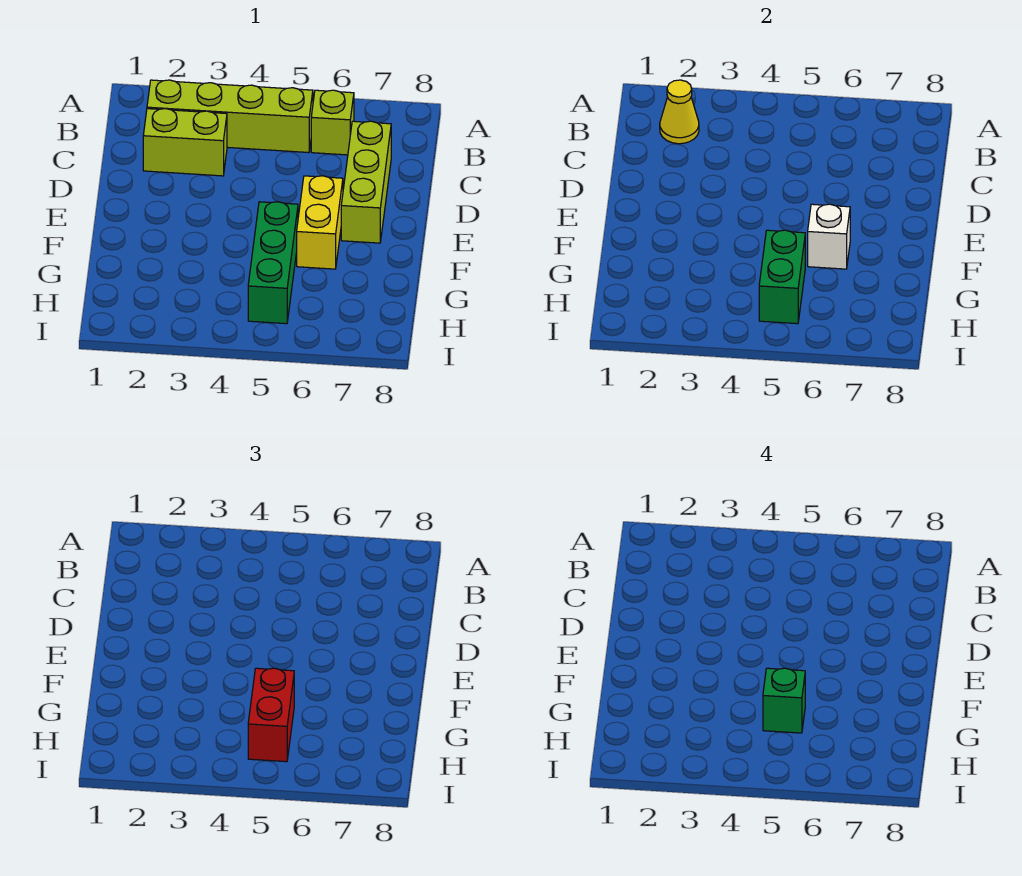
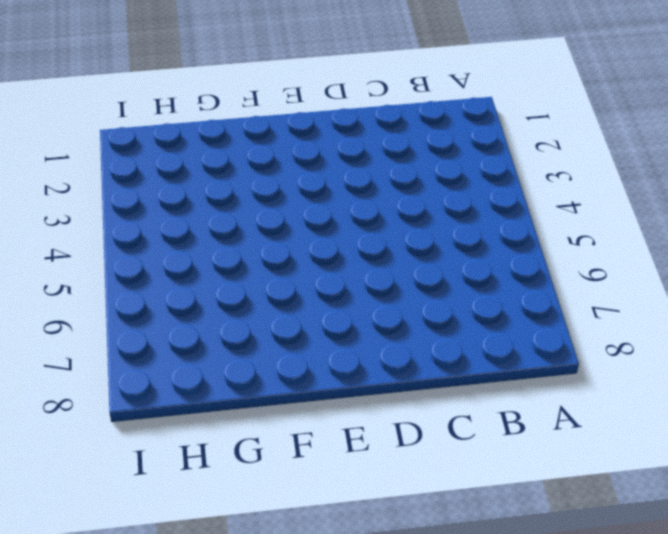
none -> lime brick B2:B5 level 1
none -> lime brick B6 level 1

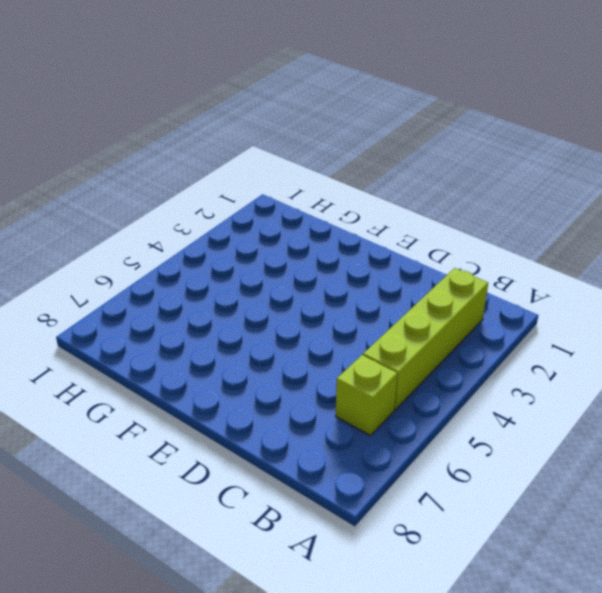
none -> lime brick C2:C3 level 1
none -> lime brick C7:E7 level 1

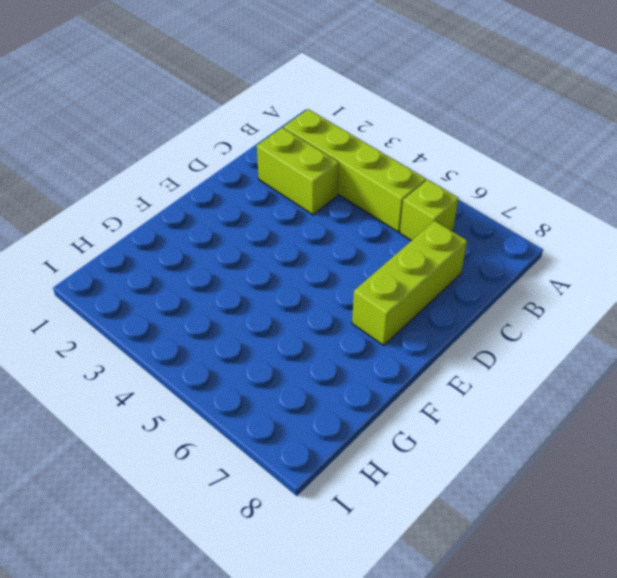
none -> yellow brick E6:F6 level 1
none -> green brick F5:H5 level 1

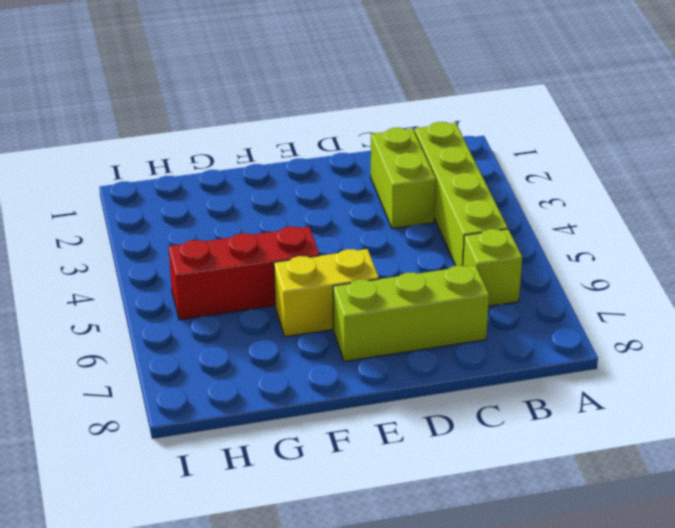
red brick F5:H5 level 1 -> green brick F5:H5 level 1
none -> yellow cone B2 level 2
none -> white brick F6 level 2

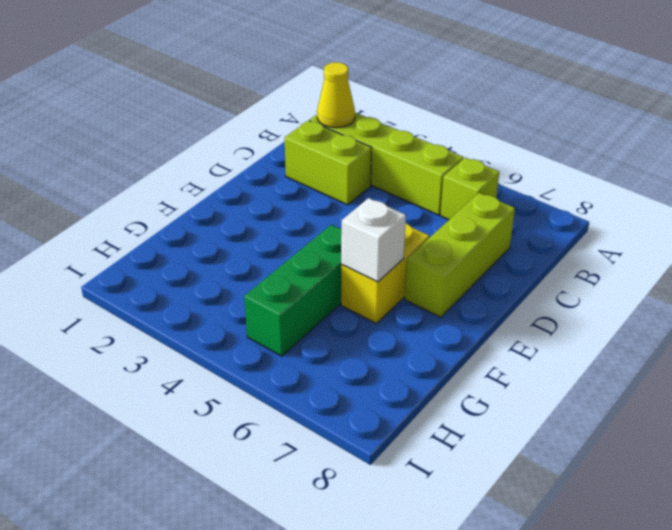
none -> green brick G5:H5 level 2
none -> red brick G5:H5 level 3

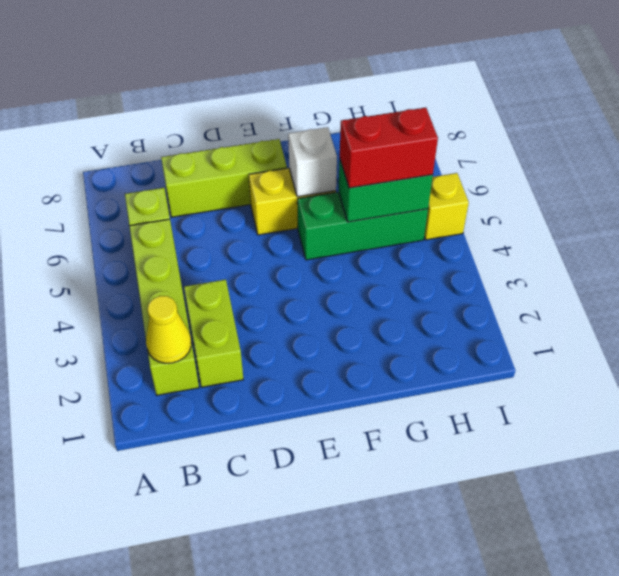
yellow brick I5 level 1 -> none
none -> green brick G5 level 4

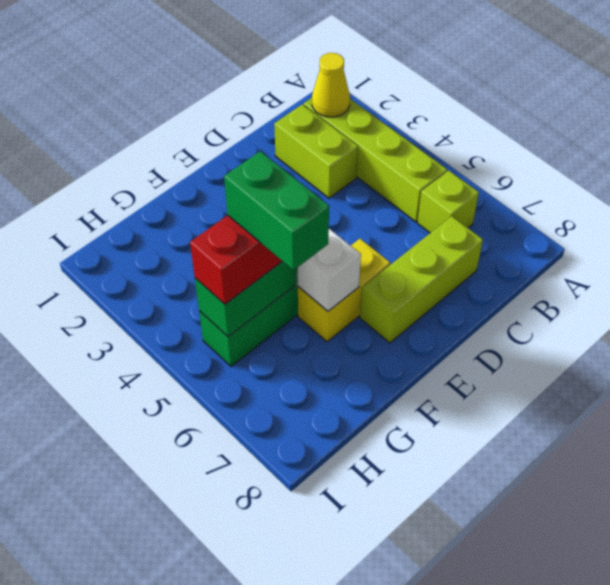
green brick G5:G6 level 4 -> green brick G5 level 4

